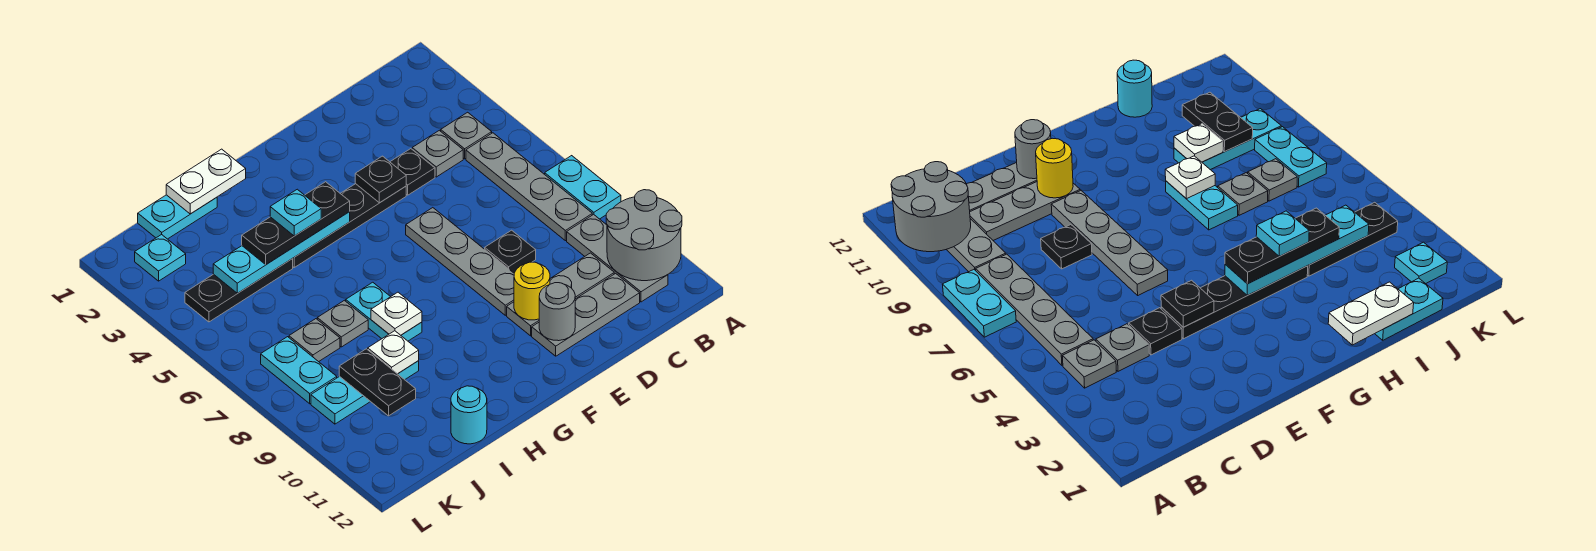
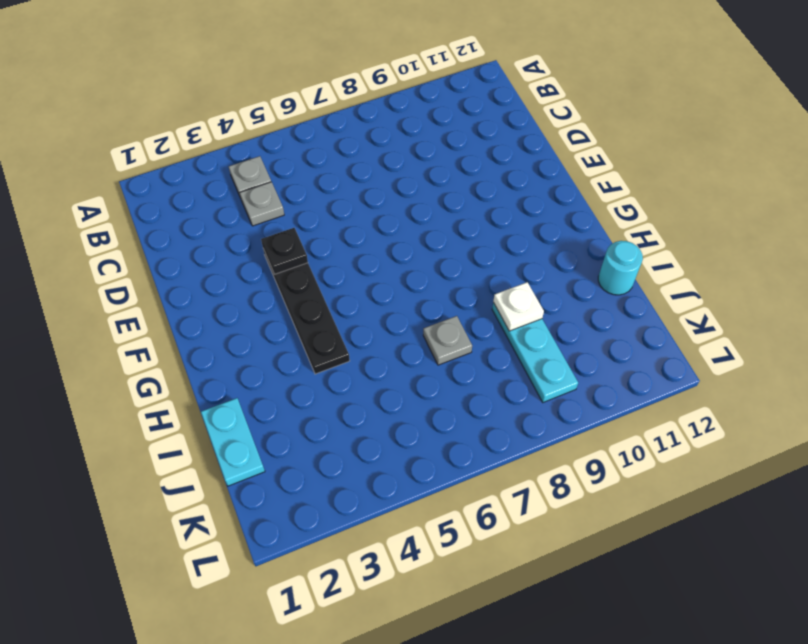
none -> cyan plate A7:A8 level 1
none -> grey plate B5:B8 level 1
none -> grey plate B9:B11 level 1
none -> grey plate C10:E10 level 1

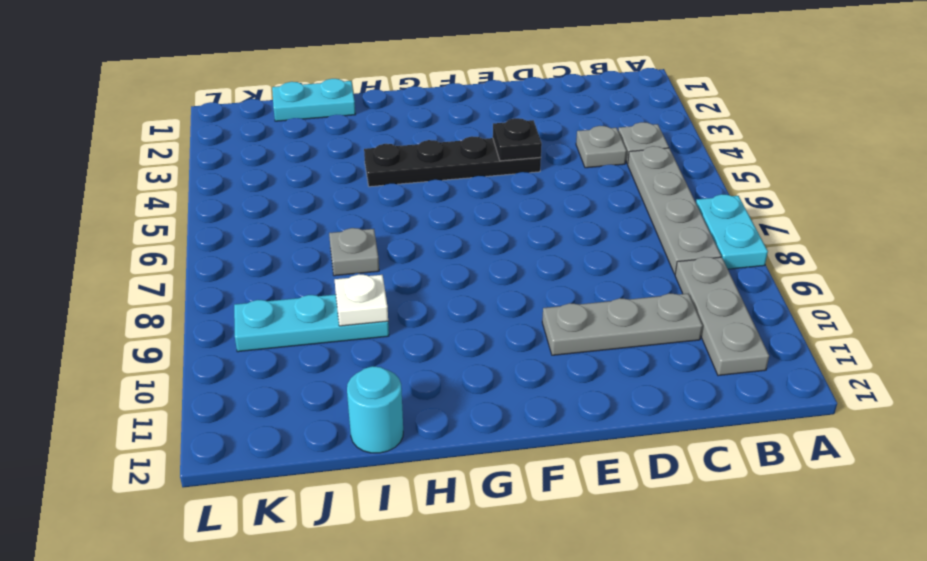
none -> grey plate C11:E11 level 1
none -> black plate D4 level 1
none -> black plate D8 level 1
none -> grey plate E6:E9 level 1

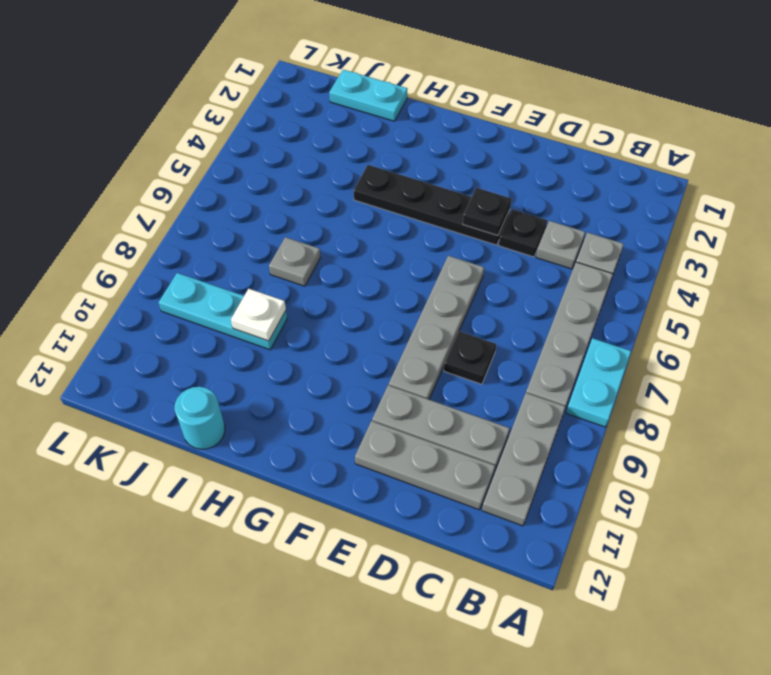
none -> cyan plate H7:H8 level 1
none -> black plate I4:K4 level 1
none -> grey plate J7 level 1
none -> cyan plate K2 level 1

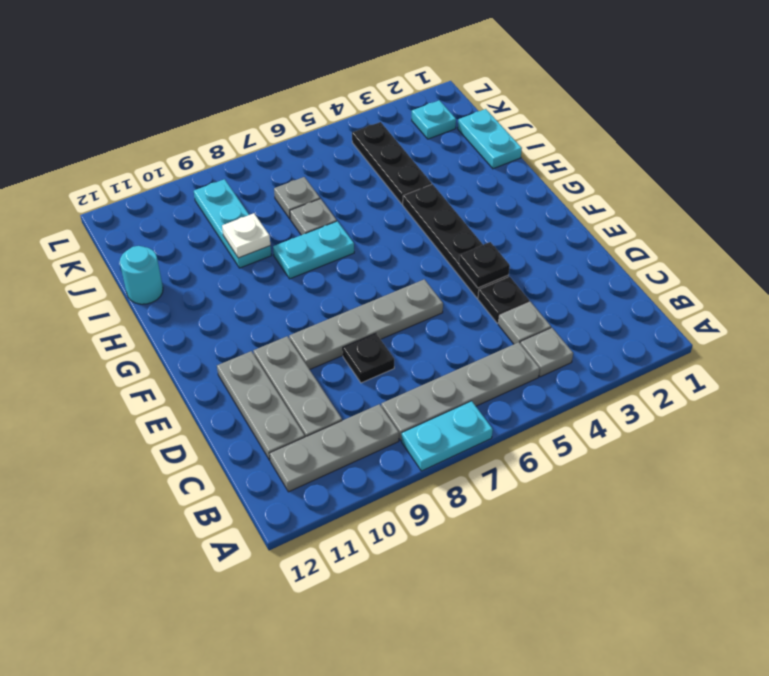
none -> cyan plate K7:K8 level 1
none -> grey round brick A10:B11 level 2
none -> yellow round brick E10 level 2
none -> grey round brick E11 level 2

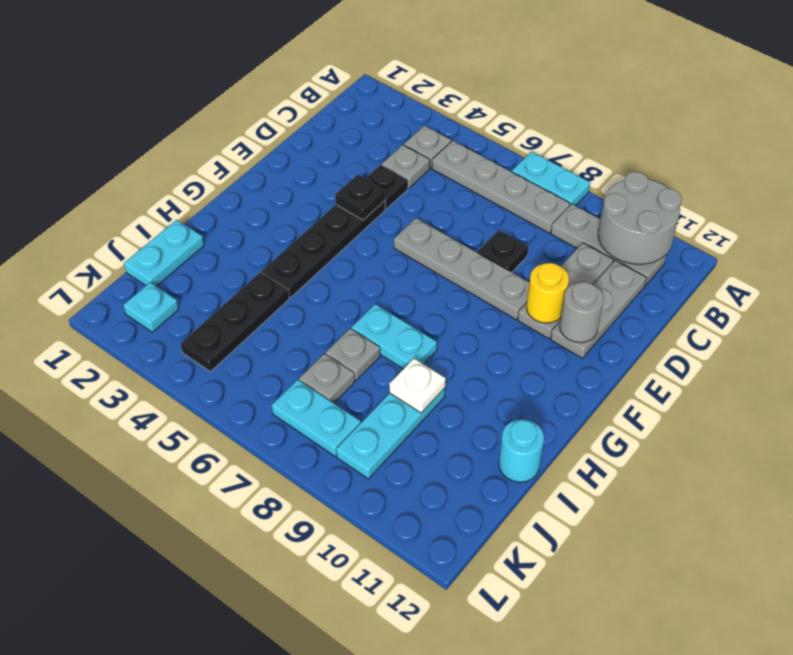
none -> cyan plate G4:J4 level 2
none -> white plate H1:I1 level 2
none -> white plate H8 level 2
none -> black plate J9:J10 level 2

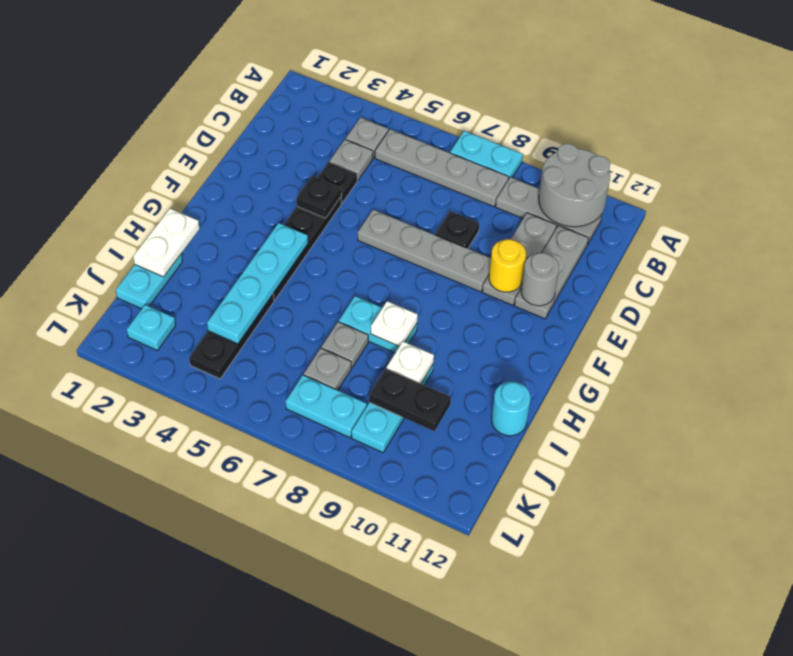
none -> black plate G4:I4 level 3
none -> cyan plate H4 level 4

